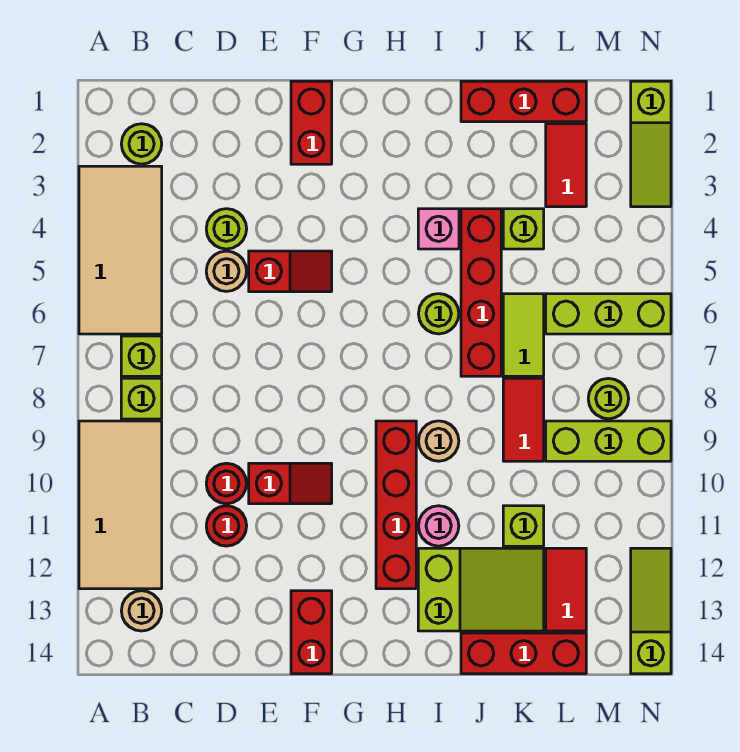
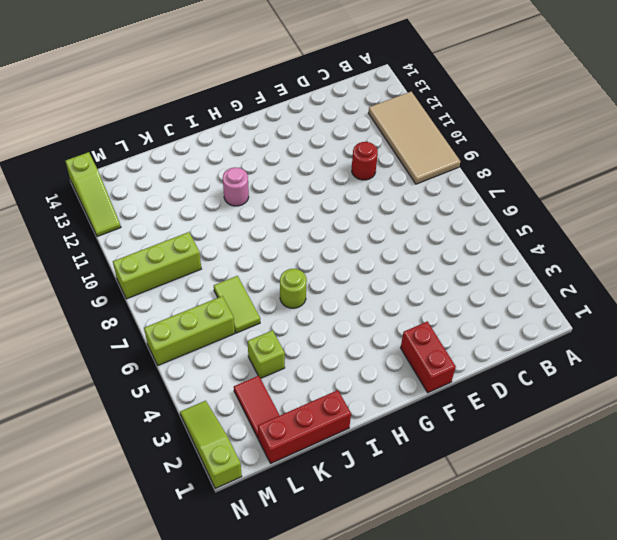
none -> tan tile A3:B6 level 1
none -> lime round brick B2 level 1
none -> lime brick B7 level 1
none -> lime brick B8 level 1

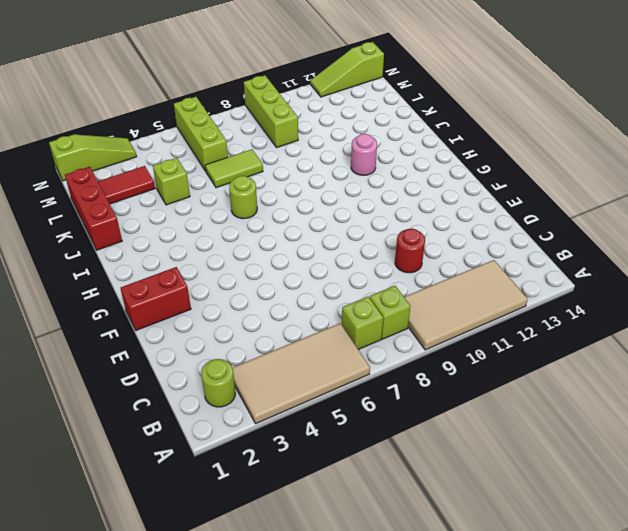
none -> tan round brick B13 level 1
none -> lime round brick D4 level 1
none -> tan round brick D5 level 1
none -> red round brick D11 level 1

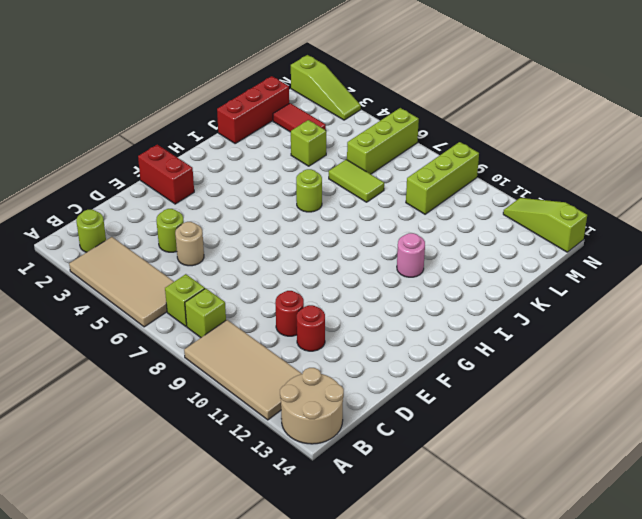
tan round brick A13:B14 level 1 -> tan round brick B13 level 1
none -> red slope E5:F5 level 1 top E
none -> red slope E10:F10 level 1 top E
none -> red brick F13:F14 level 1
none -> red brick H9:H12 level 1

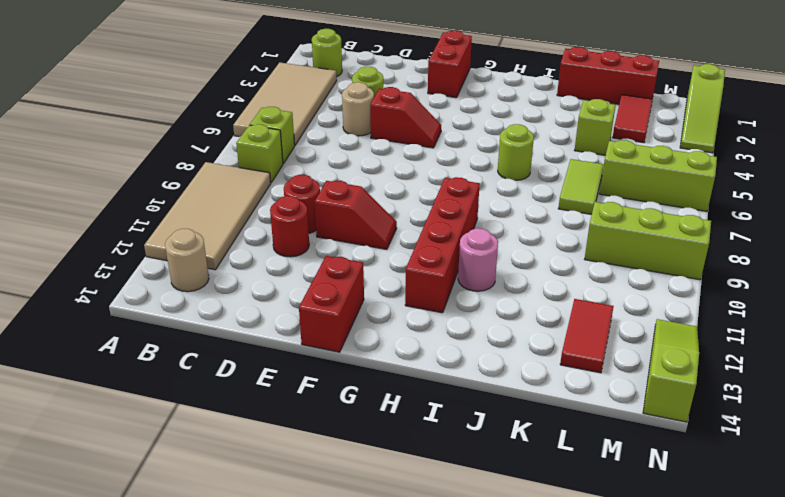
none -> pink brick I4 level 1
none -> tan round brick I9 level 1
none -> lime slope I12:K13 level 1 top I
none -> red brick J4:J7 level 1

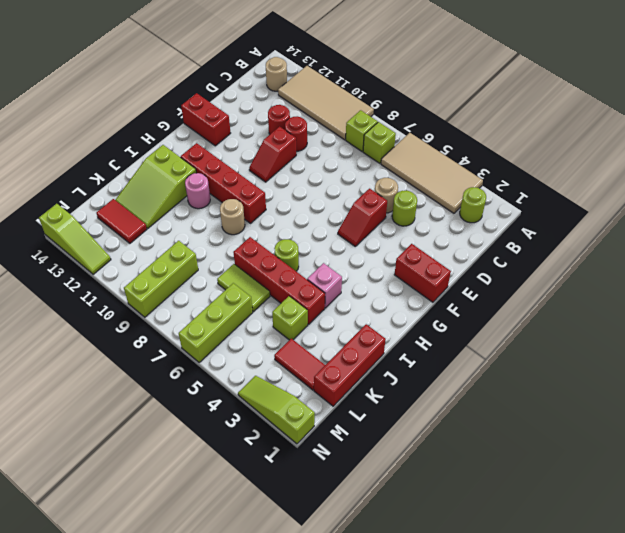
none -> red brick J14:L14 level 1
none -> red tile K8:K9 level 1
none -> lime brick K11 level 1
none -> lime round brick M8 level 1

